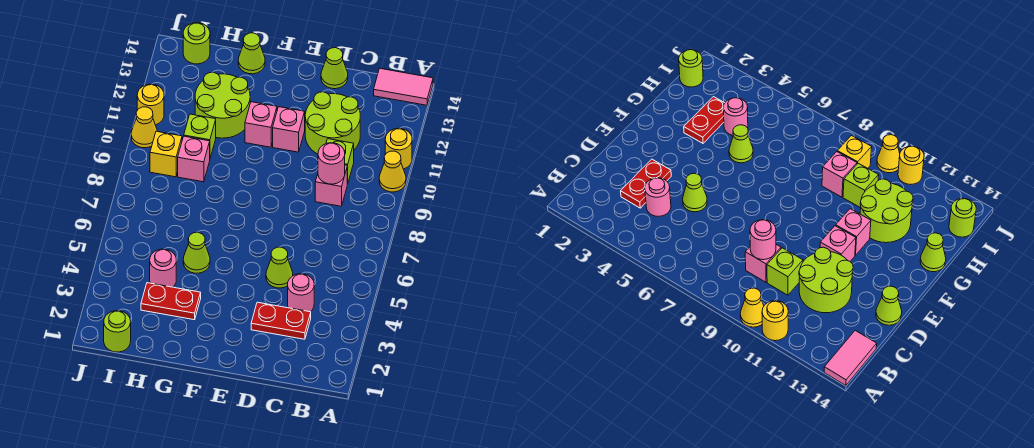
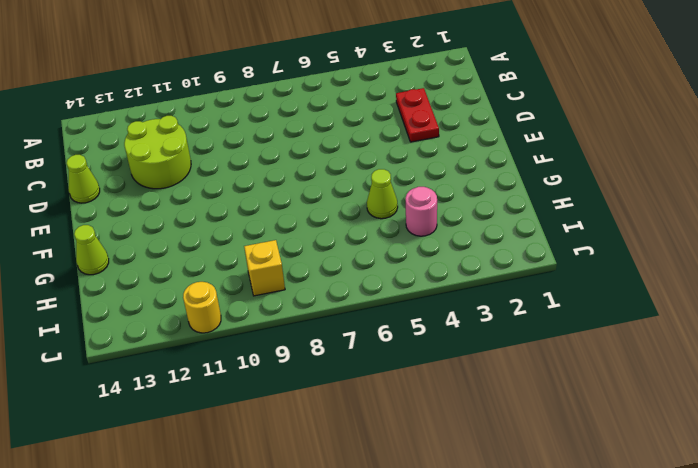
none -> yellow cone A10 level 1
none -> yellow round brick A11 level 1
none -> pink tile A14:B14 level 1

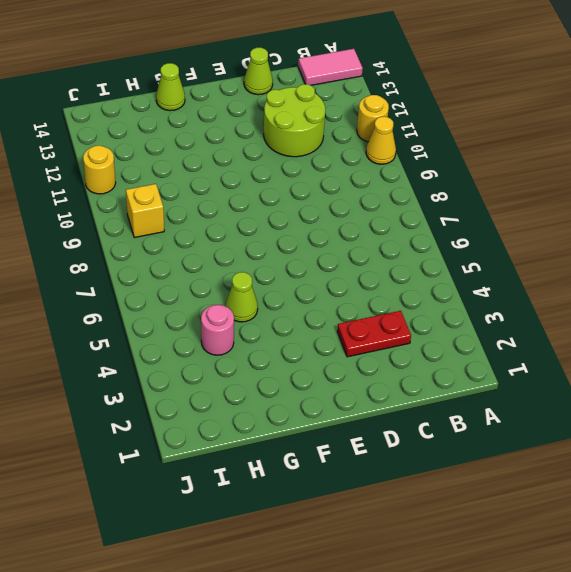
none -> pink round brick C4 level 1
none -> pink brick C9 level 1
none -> lime brick C10 level 1

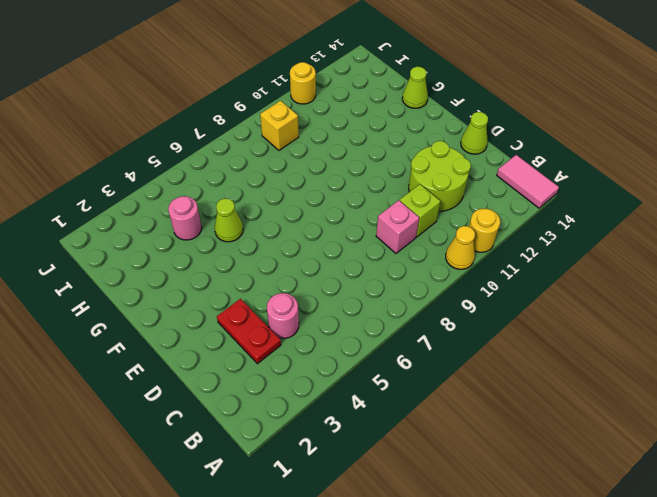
none -> lime cone D5 level 1
none -> pink brick E11 level 1
none -> pink brick F11 level 1

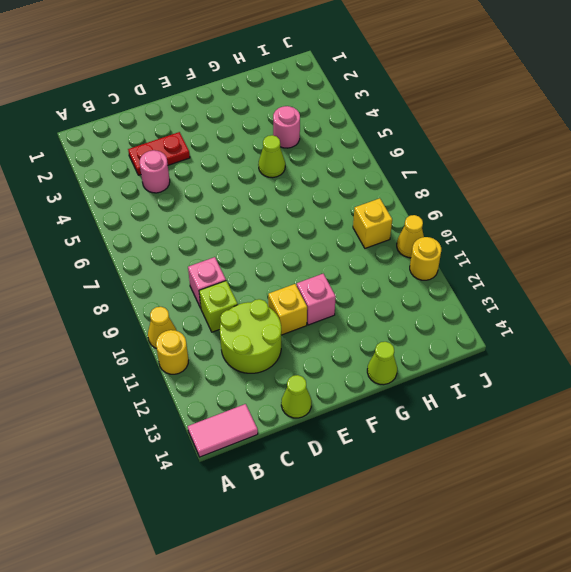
yellow brick E11 level 1 -> pink brick E11 level 1
none -> lime cone D5 level 1
none -> red plate G3:H3 level 1
none -> lime round brick G11:H12 level 1

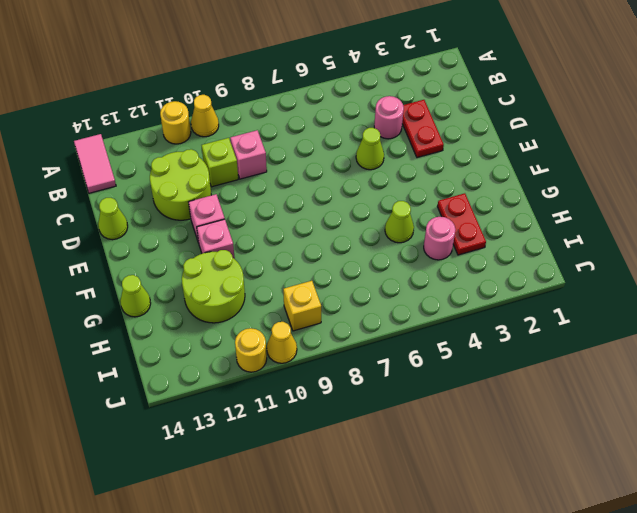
none -> pink brick H9 level 1
none -> lime brick H10 level 1
none -> lime round brick I1 level 1

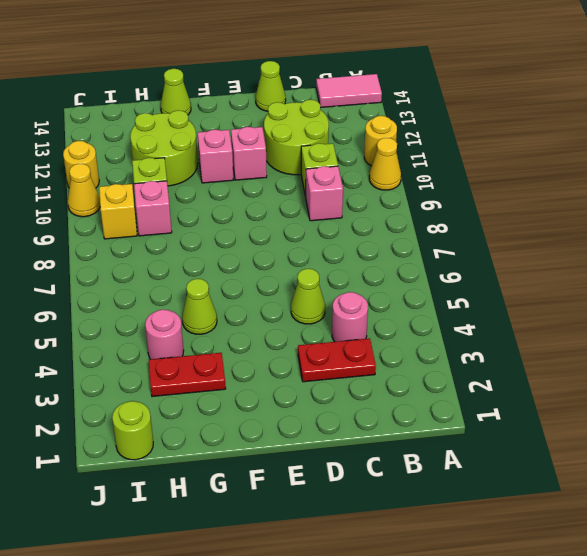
none -> lime round brick I14 level 1
none -> pink round brick C9 level 2

